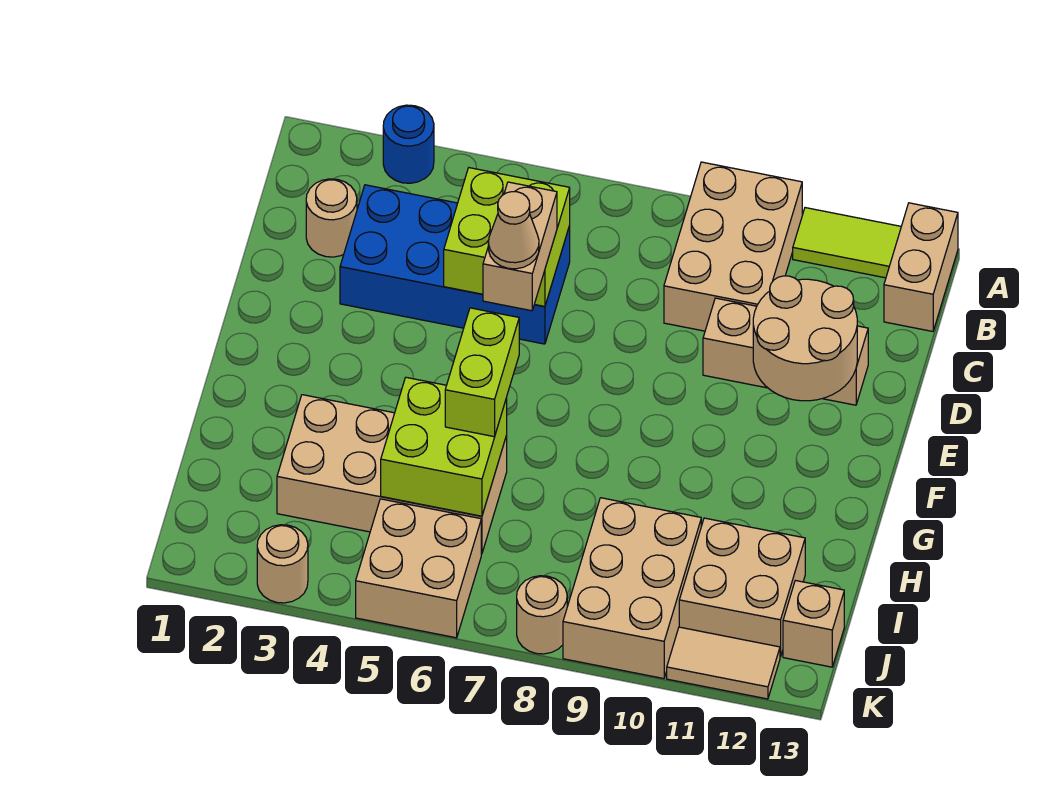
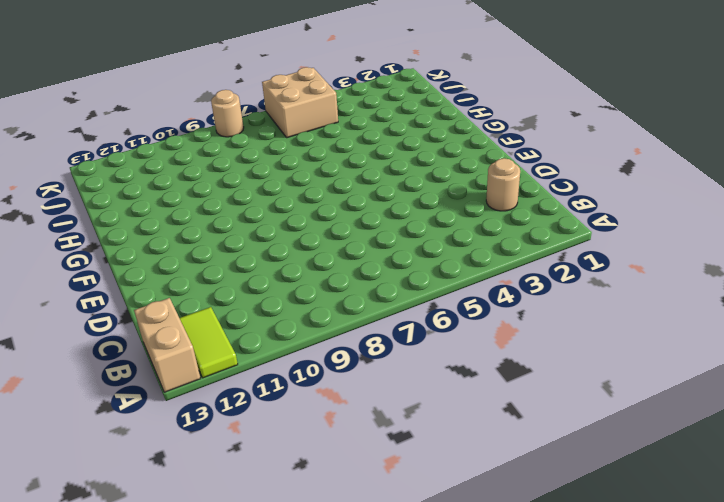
lime tile A12:B12 level 1 -> lime tile A11:A12 level 1
none -> blue round brick A3 level 1
none -> tan brick A9:C10 level 1
none -> blue brick C3:D6 level 1

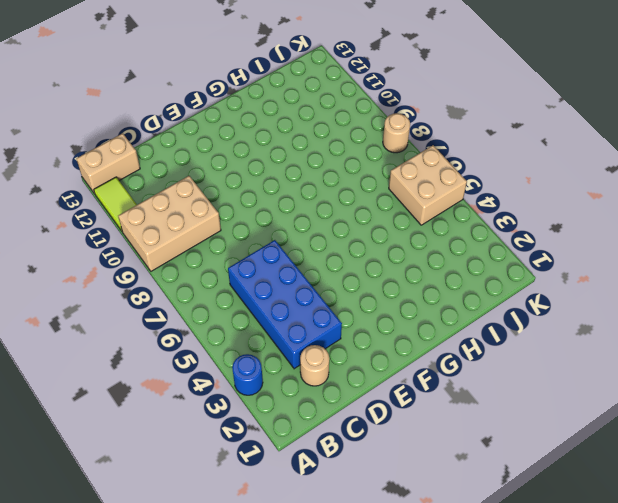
none -> tan brick D10:D12 level 1
none -> tan brick H3:I6 level 1
none -> tan brick I9:K10 level 1

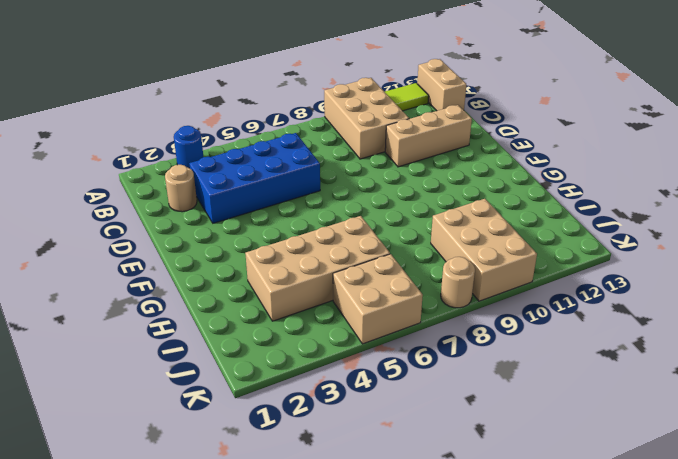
none -> tan brick I11:J12 level 1
none -> tan brick J13 level 1
none -> tan round brick K3 level 1

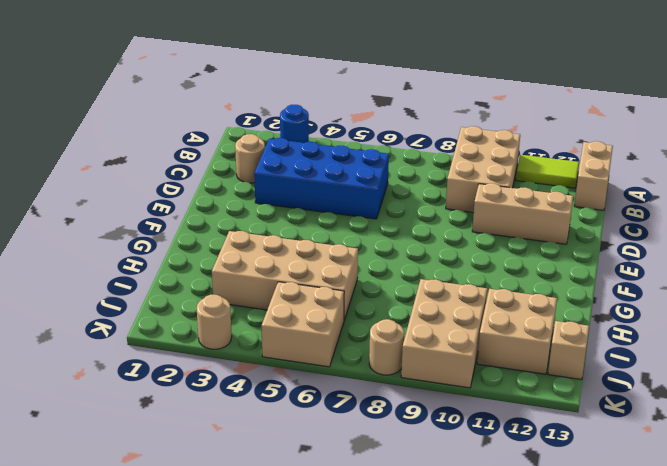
none -> tan tile K11:K12 level 1
none -> lime brick C5:D6 level 2
none -> tan round brick D11:E12 level 2

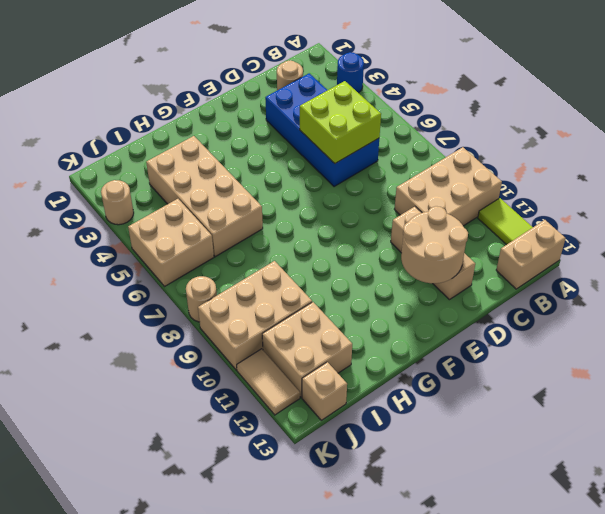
none -> lime brick H5:I6 level 2
none -> tan brick D6:E6 level 3
none -> lime brick G6:H6 level 3

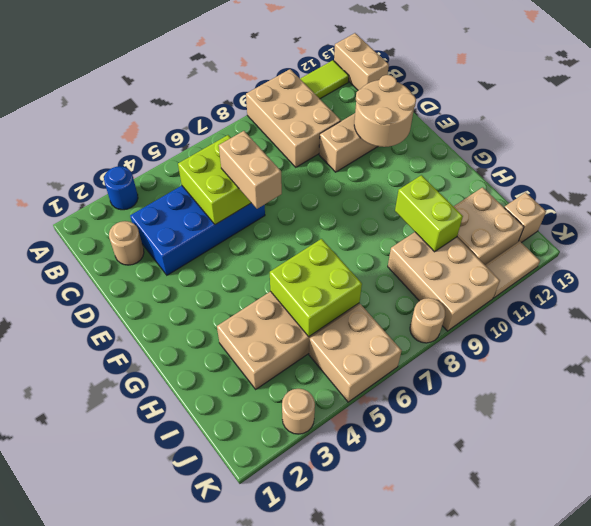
lime brick H10:I10 level 2 -> lime brick G6:H6 level 3
none -> tan cone E6 level 4

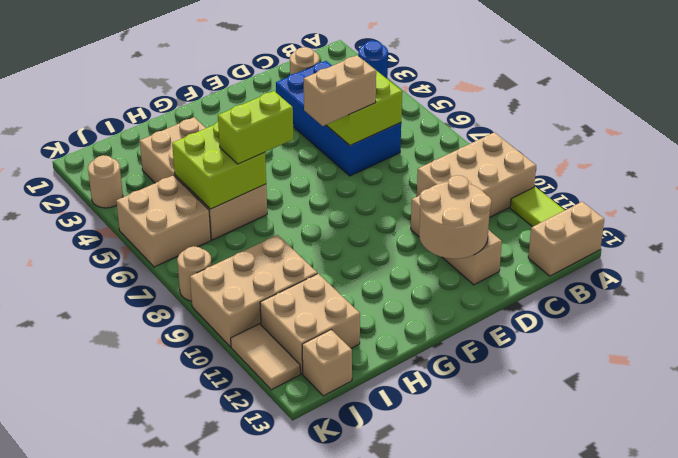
none -> tan cone E6 level 4

